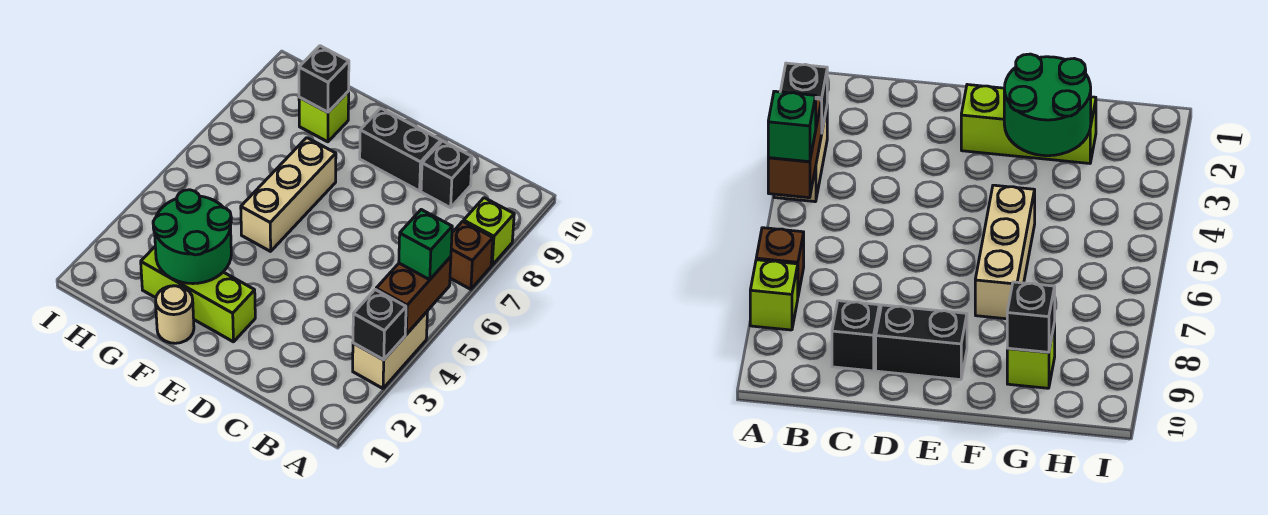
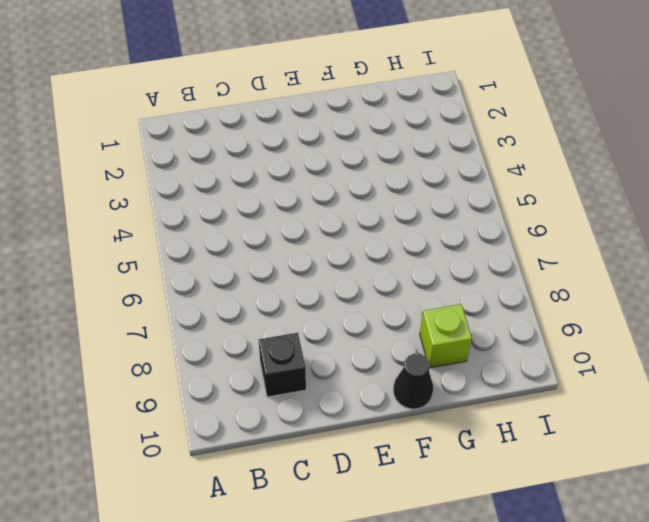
black cone F10 level 1 -> none
none -> tan brick A3:A4 level 1
none -> brown brick A7 level 1
none -> lime brick A8 level 1

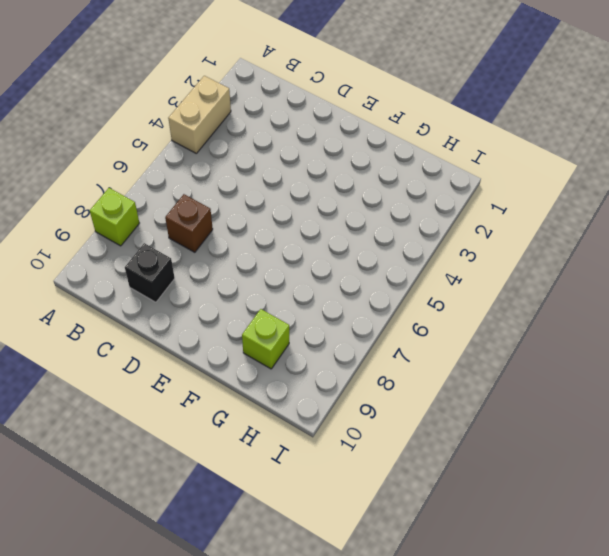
brown brick C7 level 1 -> brown brick A7 level 1
none -> black brick D9:E9 level 1
none -> lime brick E2:G2 level 1
none -> tan round brick F1 level 1

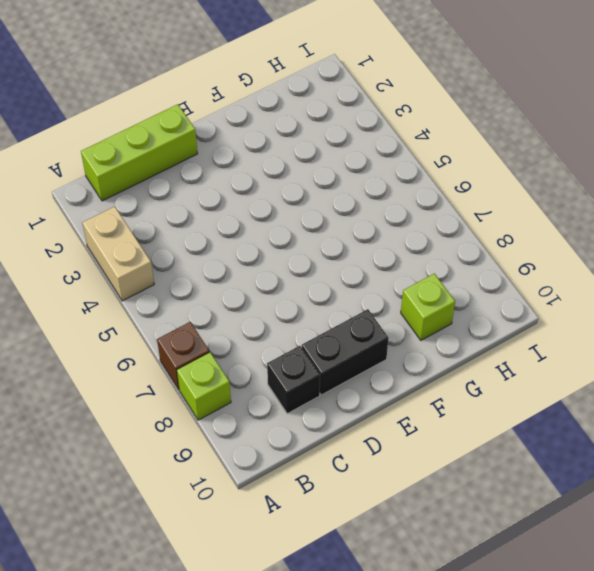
lime brick B1:D1 level 1 -> lime brick E2:G2 level 1
none -> tan round brick F1 level 1
none -> tan brick F5:F7 level 1
none -> black brick A3 level 2

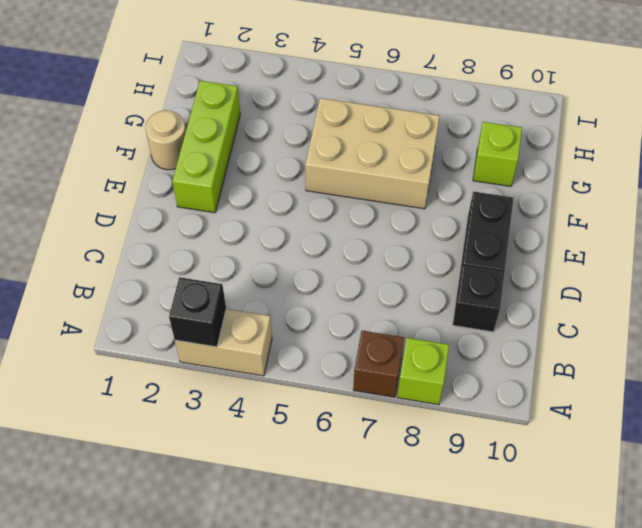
tan brick F5:G7 level 1 -> tan brick F5:F7 level 1
none -> brown brick A4:A5 level 2
none -> green round brick F2:G3 level 2
none -> black brick G9 level 2

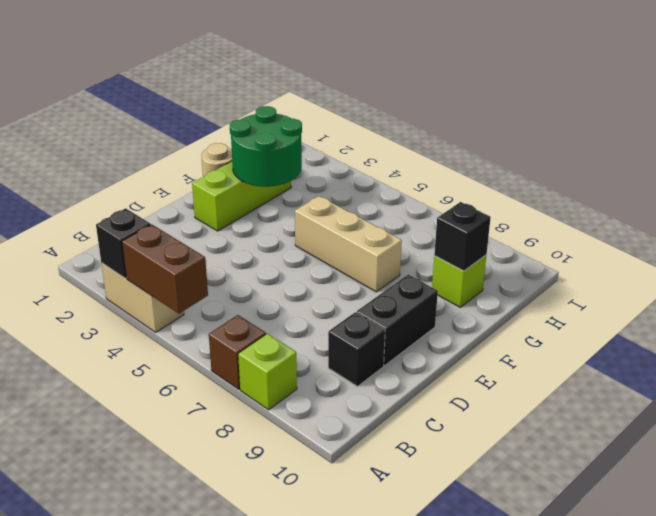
none -> green brick A5 level 3

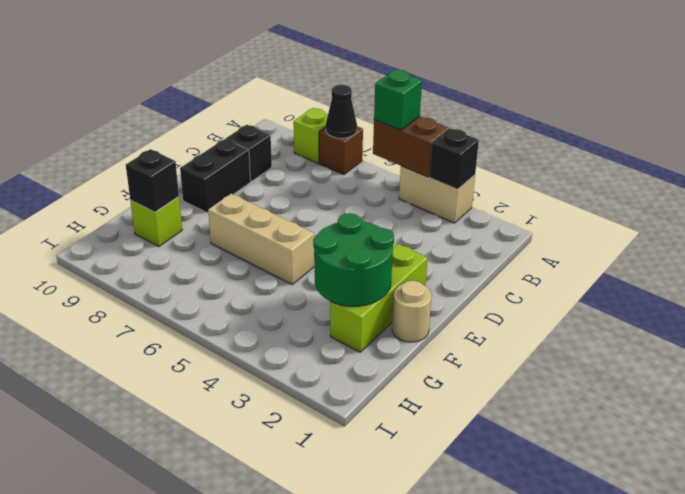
black cone A7 level 2 -> none

